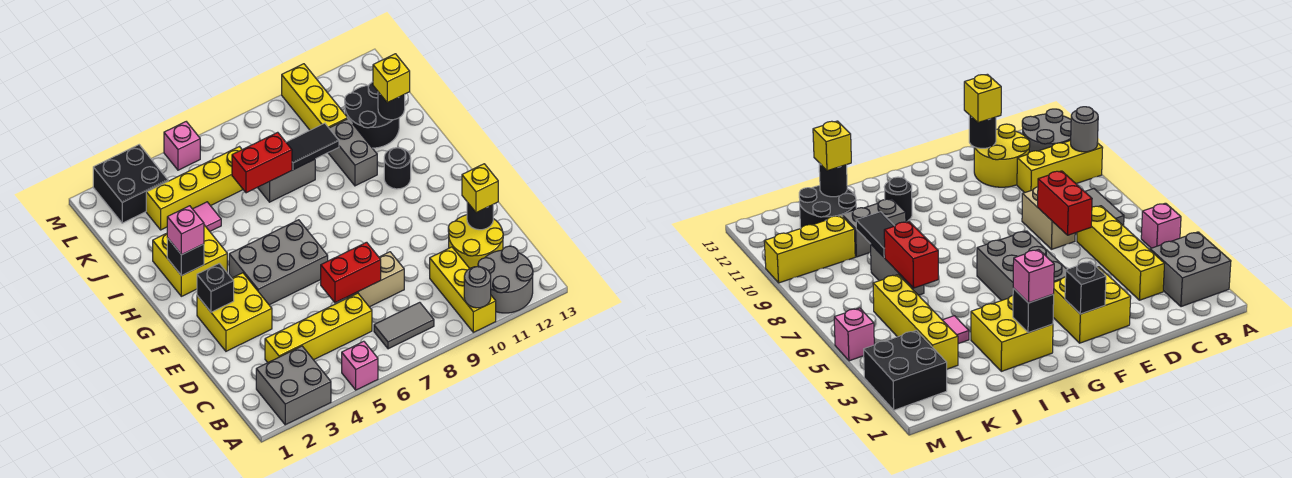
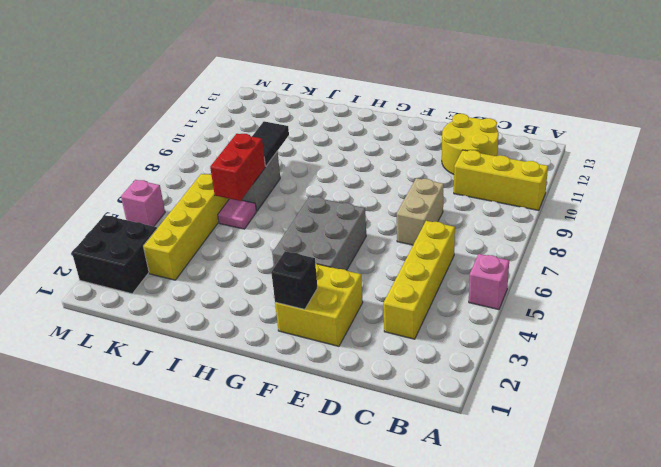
pink tile J6 level 1 -> pink tile J4 level 1
none -> grey brick A2:B3 level 1
none -> grey round brick A11:B12 level 1
none -> grey tile B7:B8 level 1
none -> yellow brick H2:I3 level 1

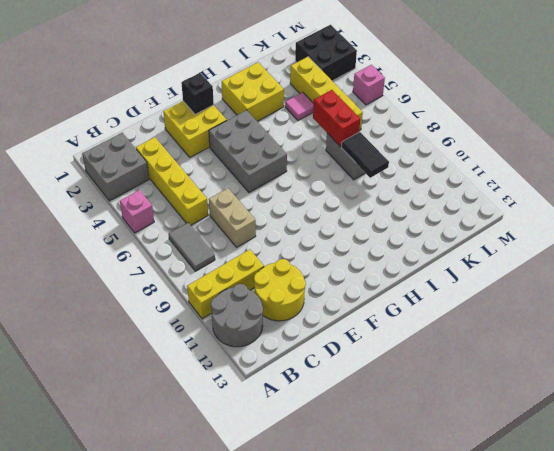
none -> black round brick H11 level 1
none -> grey brick I10:J10 level 1
none -> black round brick J11:K12 level 1
none -> yellow brick K10:M10 level 1

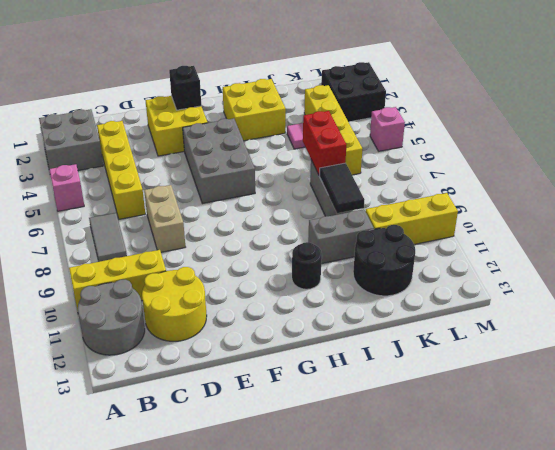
none -> grey round brick A10 level 2
none -> red brick D6:D7 level 2
none -> black round brick D12 level 2
none -> black brick H2 level 2

